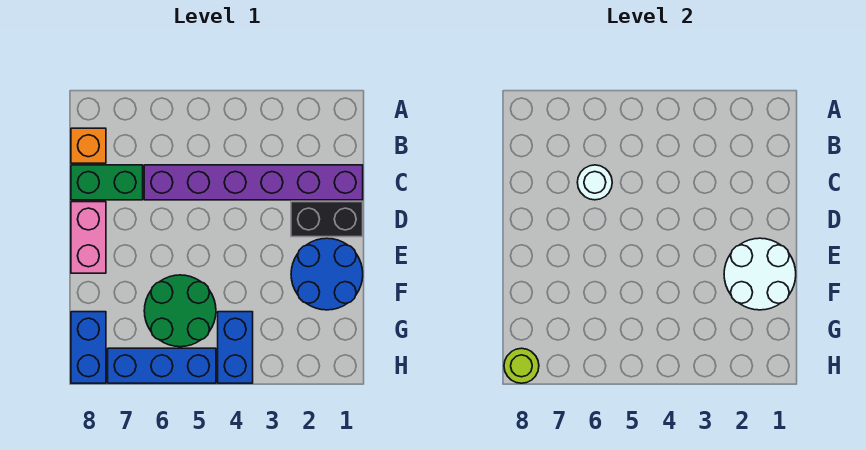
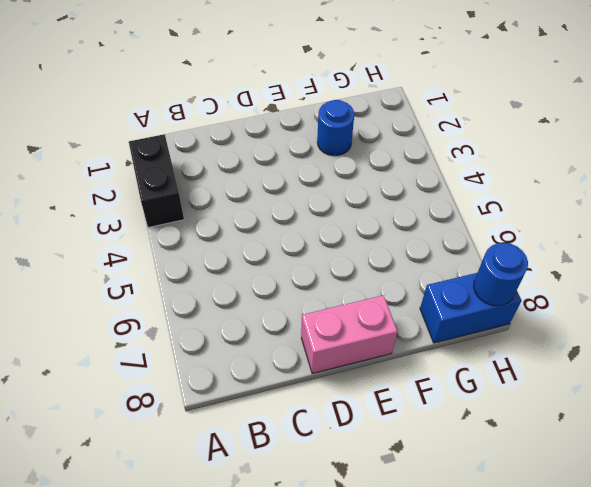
black brick A2:A3 level 1 -> black brick D1:D2 level 1
blue round brick F2 level 1 -> blue round brick E1:F2 level 1
blue round brick H8 level 2 -> lime round brick H8 level 2
none -> orange brick B8 level 1
none -> purple brick C1:C6 level 1
none -> green brick C7:C8 level 1

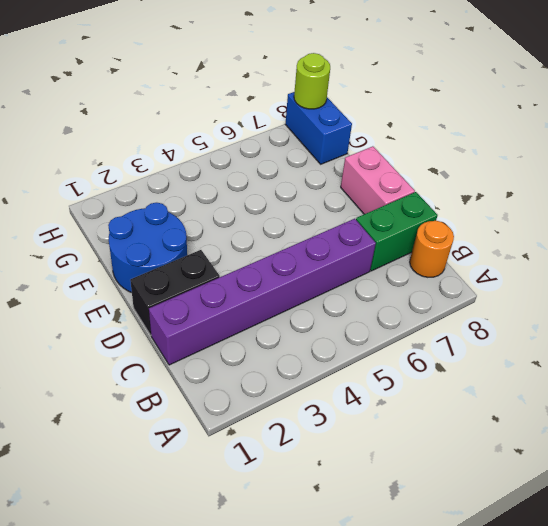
orange round brick B8 level 1 -> orange brick B8 level 1
none -> green round brick F5:G6 level 1
none -> blue brick G4:H4 level 1
none -> blue brick H5:H7 level 1

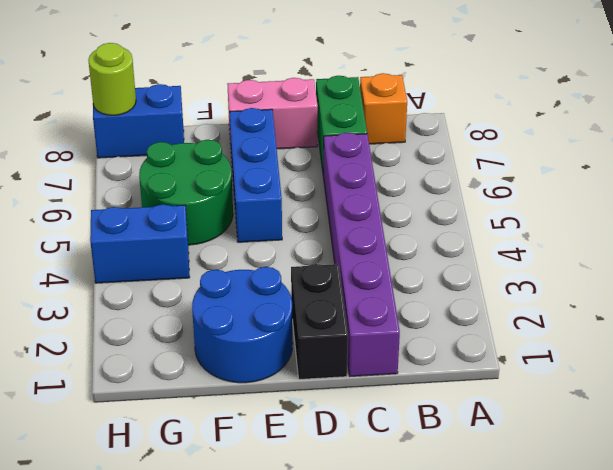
blue brick E5:E7 level 1 -> blue brick H5:H7 level 1
none -> white round brick C6 level 2
none -> white round brick E1:F2 level 2

